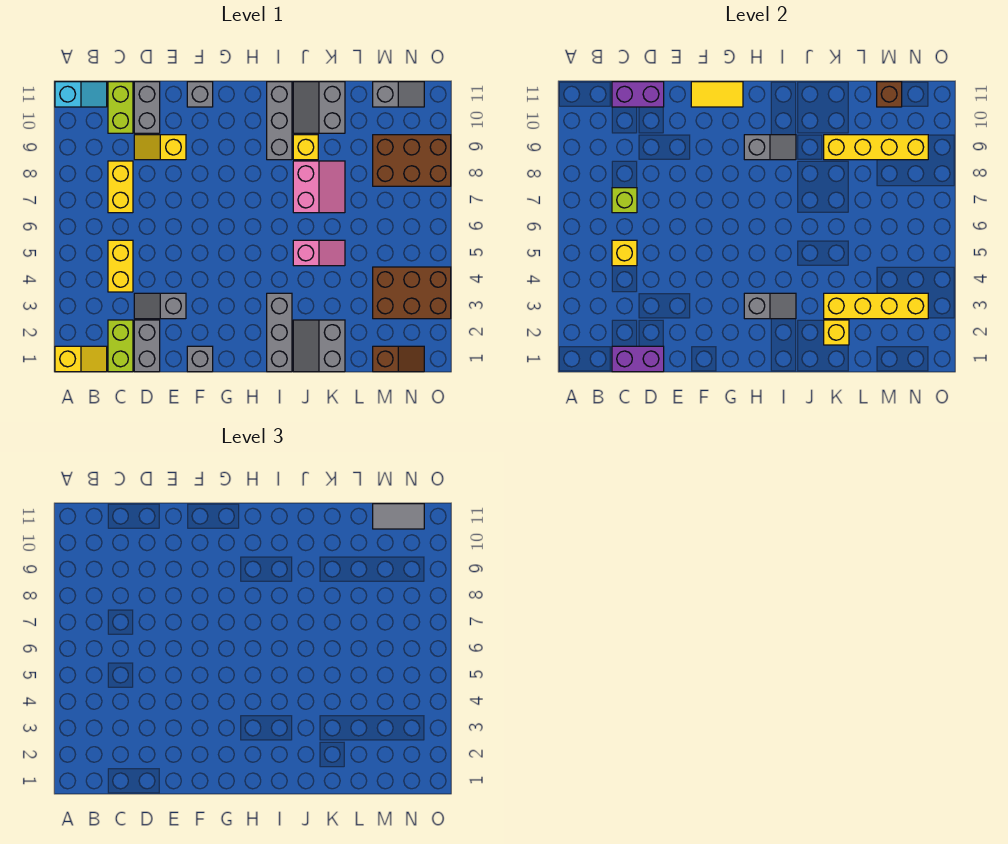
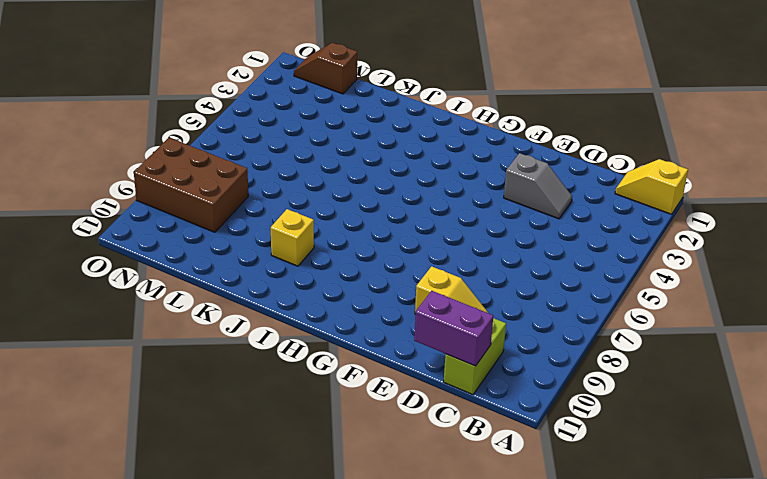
none -> cyan slope A11:B11 level 1 top A
none -> lime brick C1:C2 level 1
none -> yellow brick C4:C5 level 1
none -> yellow brick C7:C8 level 1

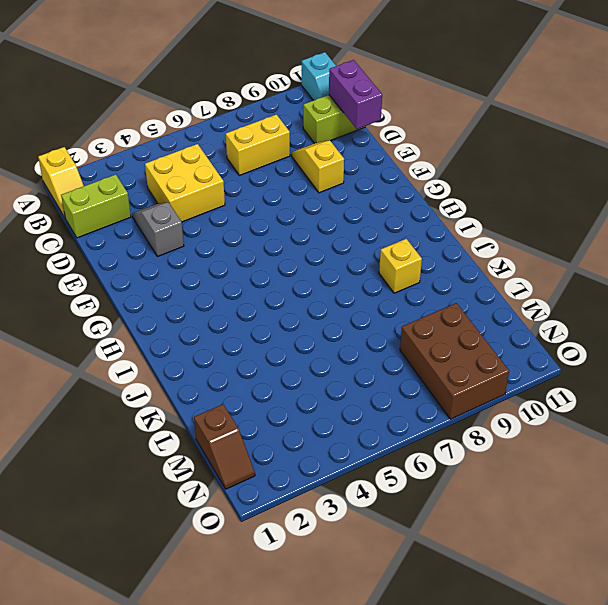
yellow brick C4:D5 level 1 -> yellow brick C4:C5 level 1
none -> grey brick D1:D2 level 1
none -> grey brick D10:D11 level 1
none -> grey brick F1 level 1
none -> grey brick F11 level 1

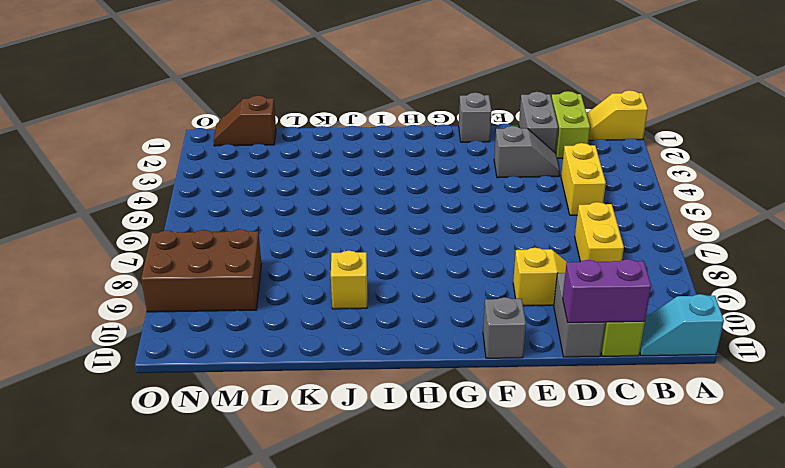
none -> grey brick I1:I3 level 1
none -> grey brick I9:I11 level 1
none -> grey slope J1:K2 level 1 top K
none -> pink slope J5:K5 level 1 top J

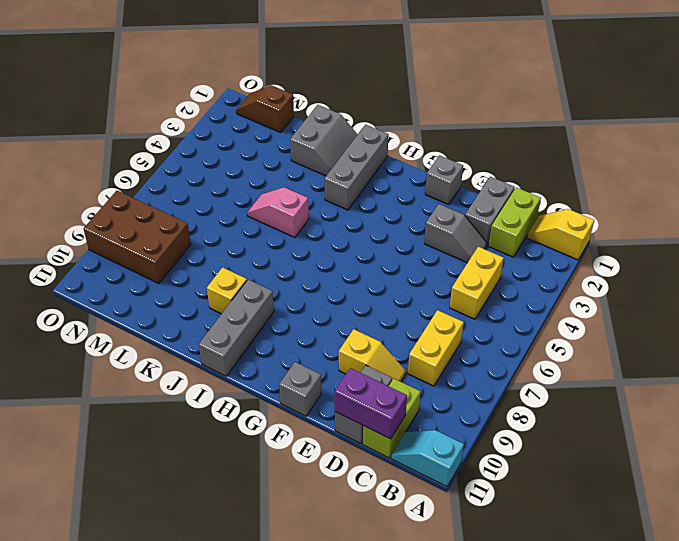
none -> pink slope J7:K8 level 1 top J
none -> grey slope J10:K11 level 1 top K
none -> brown brick M3:O4 level 1
none -> grey slope M11:N11 level 1 top M

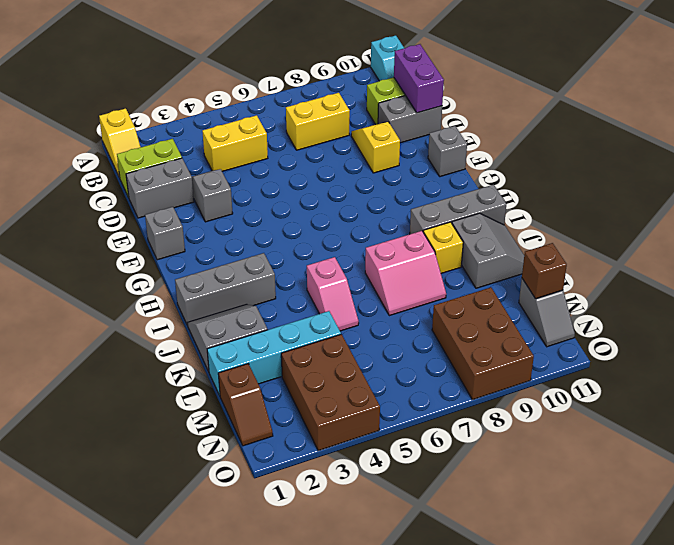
grey slope J10:K11 level 1 top 10 -> grey slope J10:K11 level 1 top K
cyan brick L1:L4 level 1 -> none
none -> purple brick C1:D1 level 2
none -> yellow brick C5 level 2
none -> lime brick C7 level 2
none -> yellow tile F11:G11 level 2

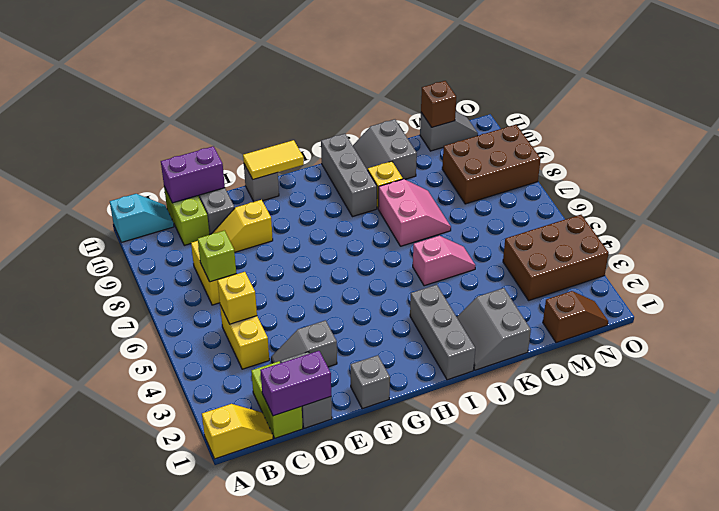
none -> grey slope H3:I3 level 2 top H
none -> grey slope H9:I9 level 2 top H
none -> yellow brick K2 level 2
none -> yellow brick K3:N3 level 2

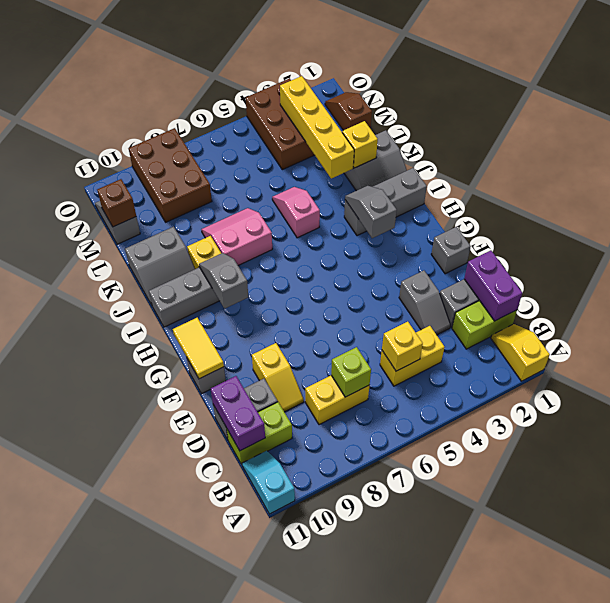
none -> yellow brick K9:N9 level 2
none -> grey tile M11:N11 level 3

